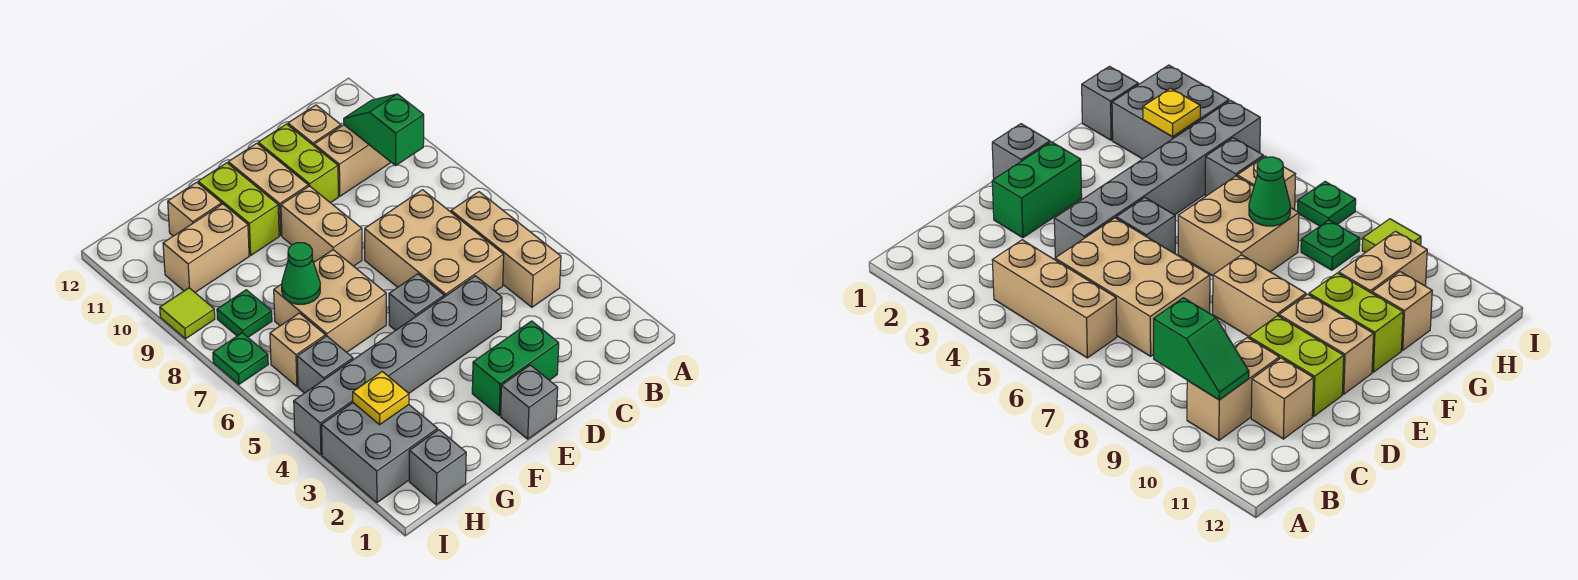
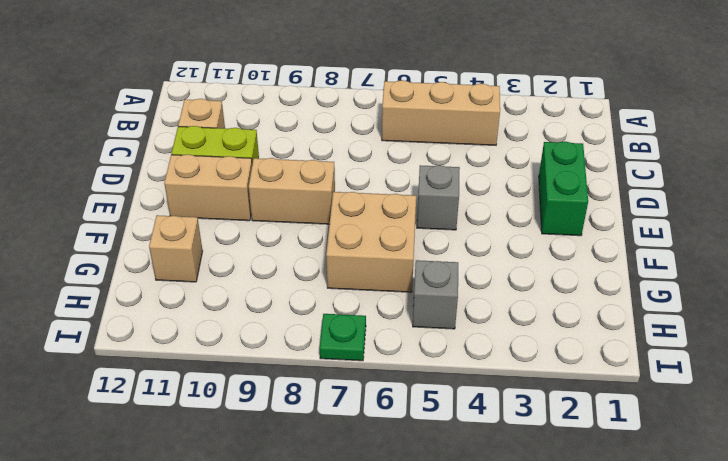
none -> tan brick B10:C10 level 1
none -> tan brick C5:D7 level 1
none -> grey brick D4:I4 level 1

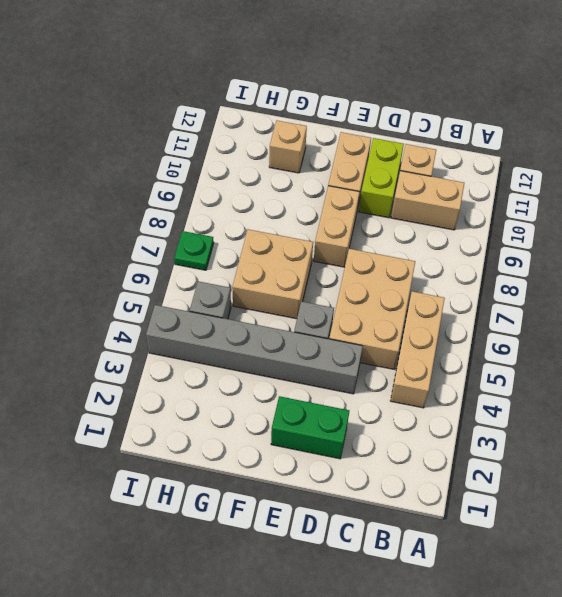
none -> grey brick E1 level 1
none -> lime brick F10:F11 level 1
none -> tan brick G10:H10 level 1

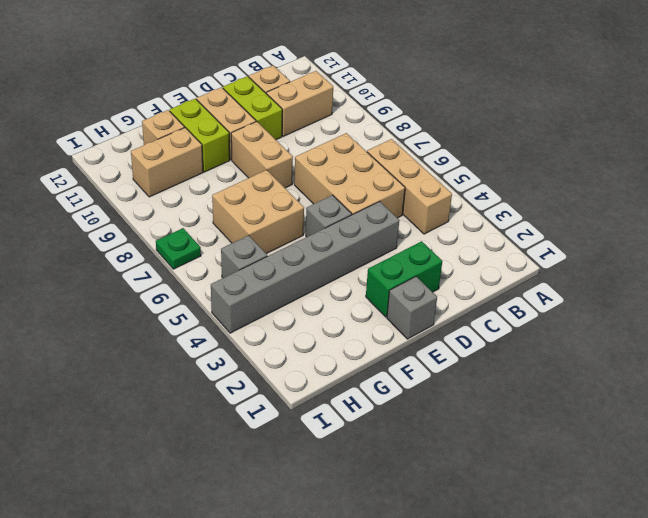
none -> grey brick H1 level 1
none -> grey brick H2:I3 level 1
none -> tan brick H6 level 1

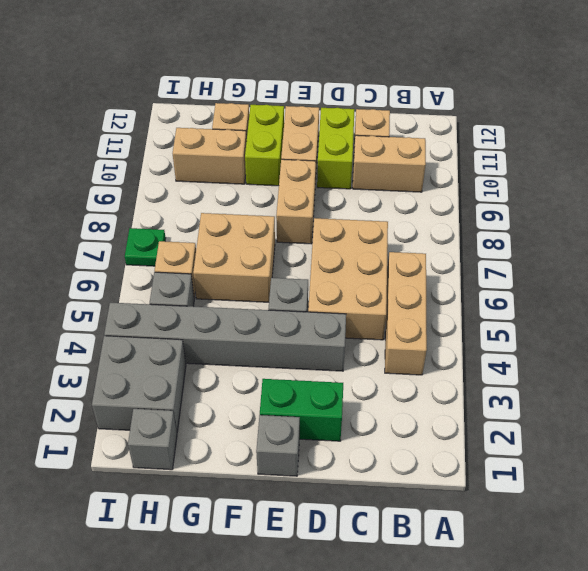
none -> green plate H8 level 1
none -> lime tile I9 level 1
none -> green slope B9:B10 level 2 top 9

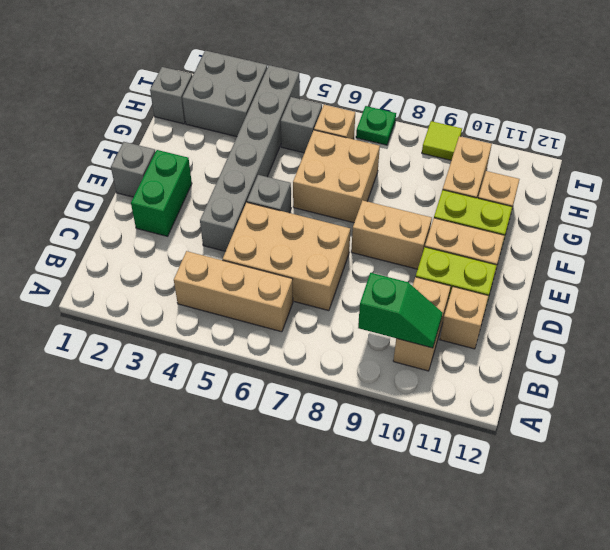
none -> green plate H8 level 1
none -> green cone G7 level 2
none -> yellow plate H3 level 2

